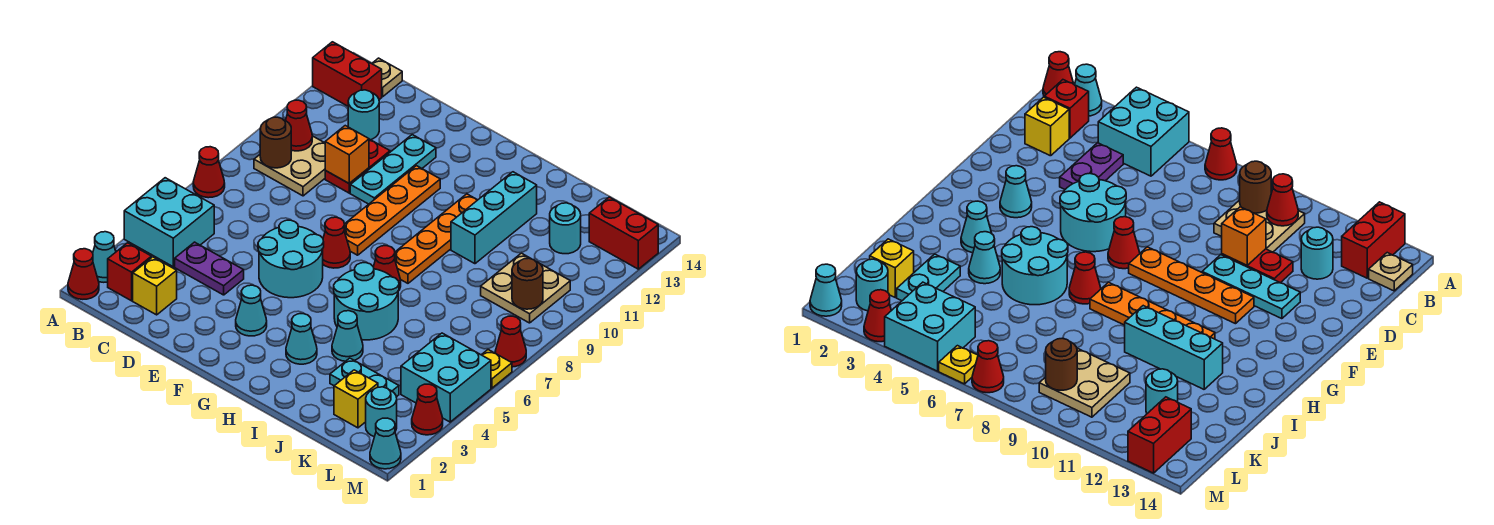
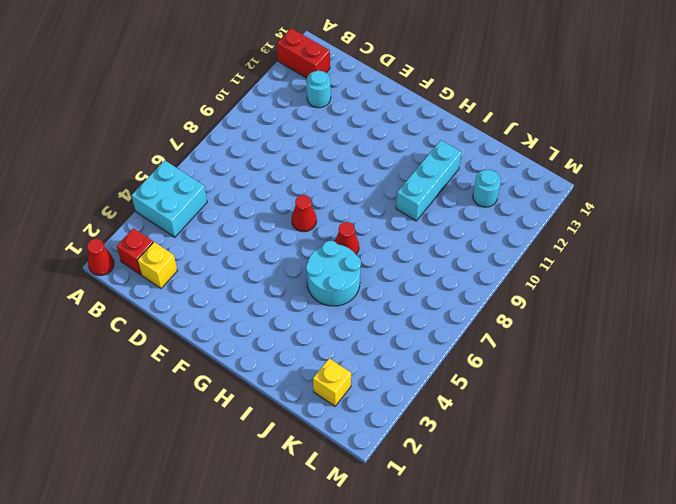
none -> cyan cone A2 level 1
none -> red cone A7 level 1
none -> tan plate B9:C10 level 1
none -> tan plate B14 level 1

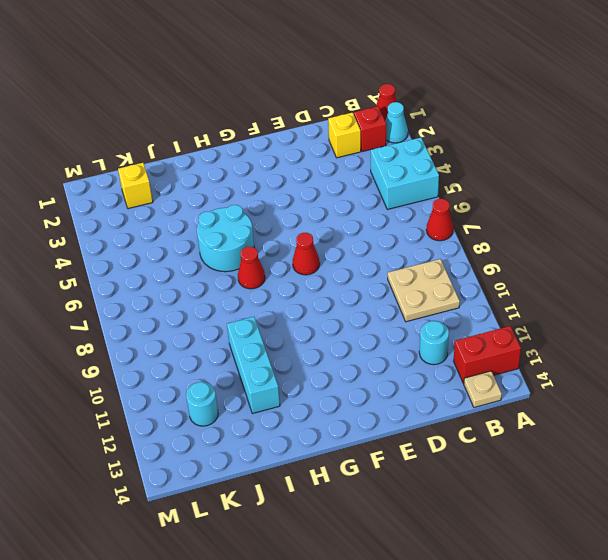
none -> purple plate C4:D4 level 1
none -> red plate D10:D11 level 1
none -> cyan round brick E5:F6 level 1
none -> cyan plate E10:E12 level 1

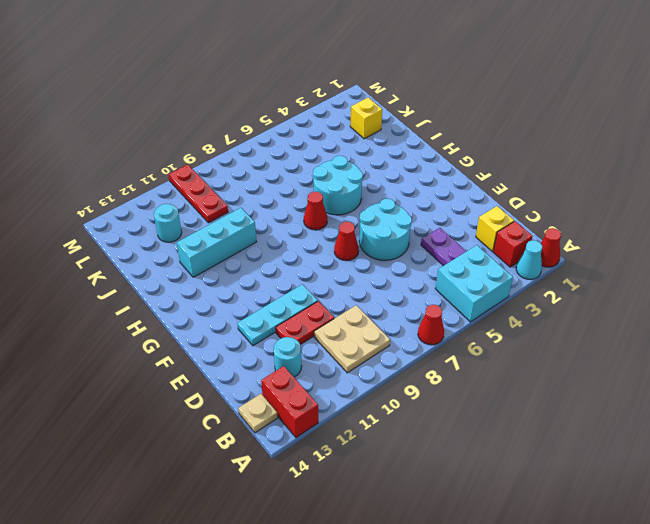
red plate K10:M10 level 1 -> tan plate K9:L10 level 1
none -> cyan cone F3 level 1
none -> orange plate F8:F11 level 1
none -> cyan cone H3 level 1
none -> orange plate H8:H11 level 1

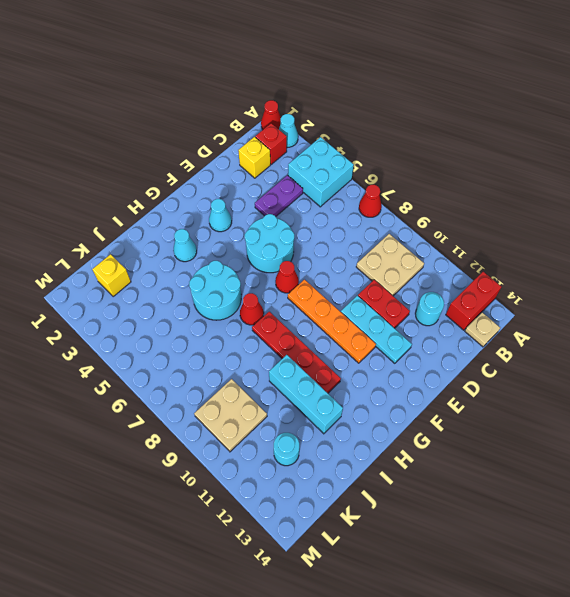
red plate H8:H11 level 1 -> orange plate H8:H11 level 1
none -> cyan cone I4 level 1
none -> cyan plate J3:K3 level 1
none -> cyan round brick L2 level 1
none -> cyan brick L4:M5 level 1

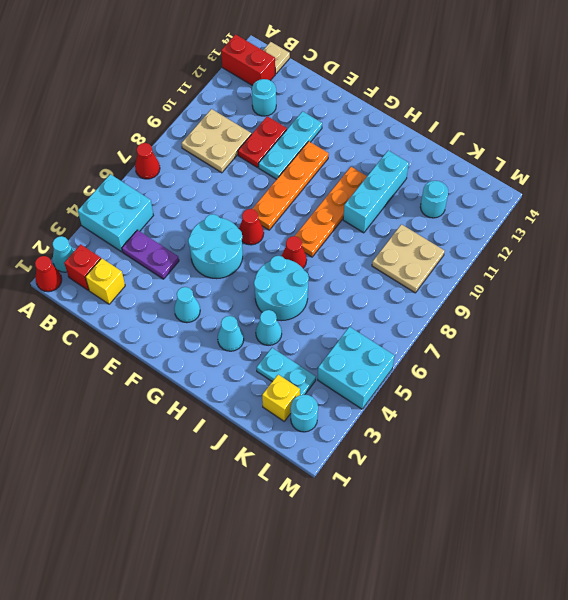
none -> red brick L13:M13 level 1
none -> cyan cone M1 level 1
none -> red cone M3 level 1
none -> yellow plate M6 level 1

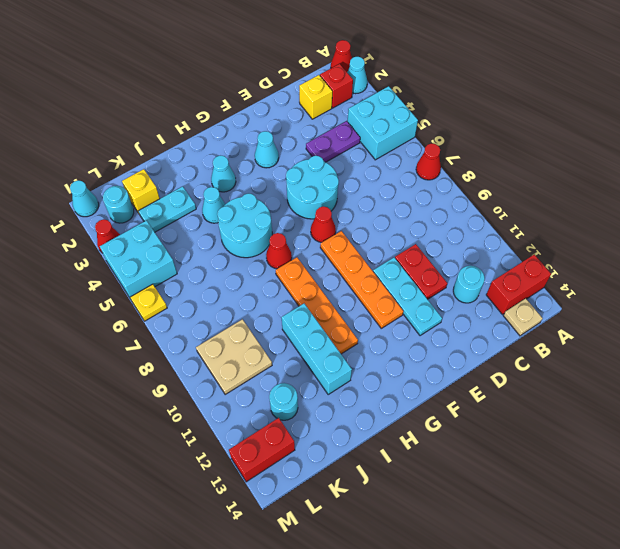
none -> tan plate B9:C10 level 1
none -> red cone M7 level 1
none -> brown round brick B9 level 2
none -> red cone B10 level 2

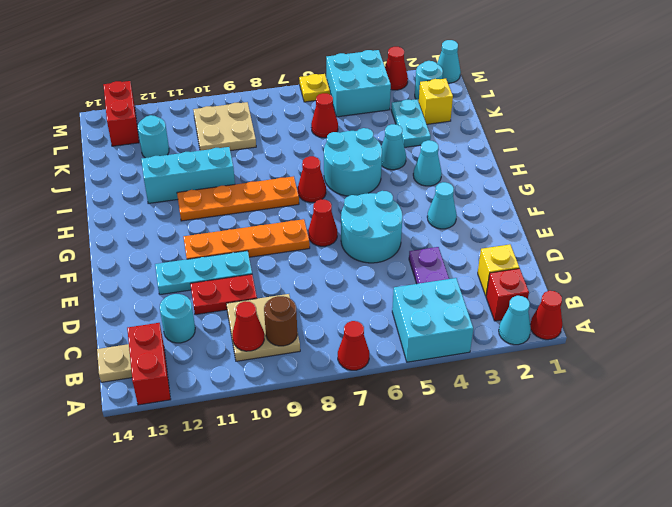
red cone K6 level 1 -> red cone M7 level 1
none -> orange brick D10 level 2
none -> brown round brick L9 level 2

